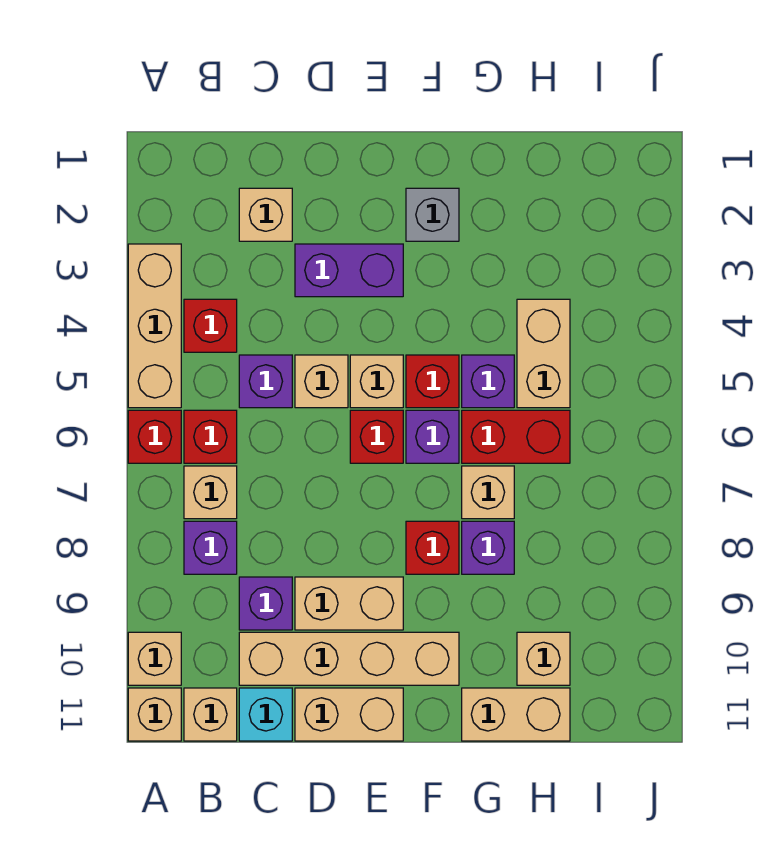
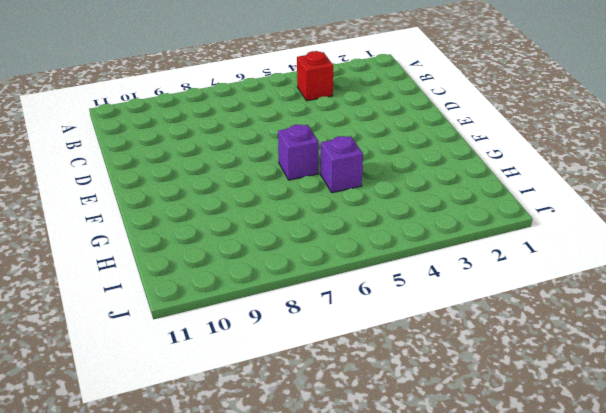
none -> tan brick A3:A5 level 1
none -> red brick A6 level 1
none -> tan brick A10 level 1
none -> tan brick A11 level 1

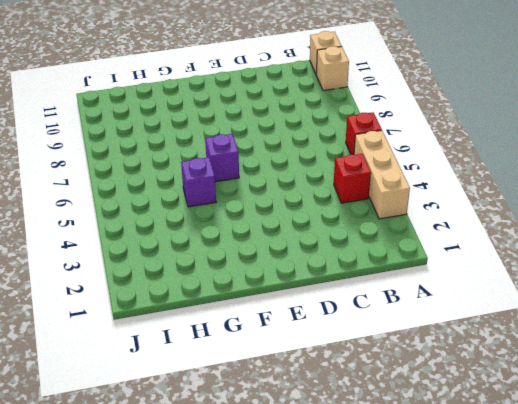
none -> red brick B6 level 1
none -> tan brick B7 level 1
none -> purple brick B8 level 1
none -> tan brick B11 level 1

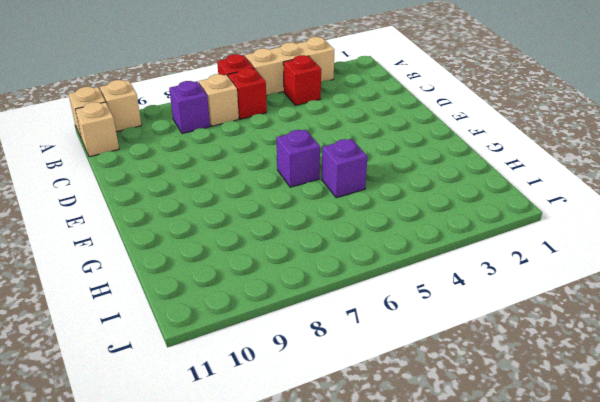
none -> tan brick C2 level 1
none -> purple brick C5 level 1
none -> purple brick C9 level 1
none -> tan brick C10:F10 level 1

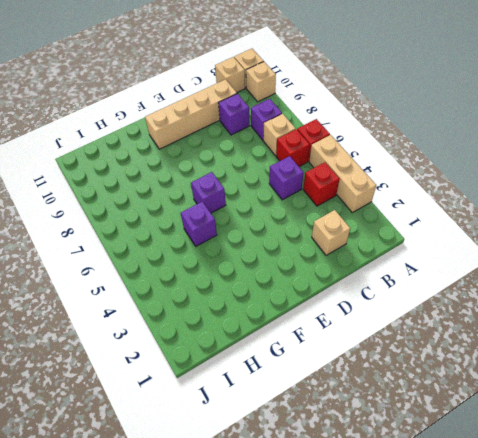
none -> cyan brick C11 level 1
none -> purple brick D3:E3 level 1
none -> tan brick D5 level 1
none -> tan brick D9:E9 level 1

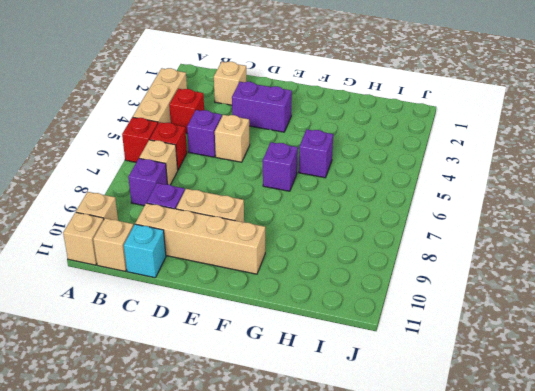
none -> tan brick D11:E11 level 1
none -> tan brick E5 level 1
none -> red brick E6 level 1
none -> grey brick F2 level 1

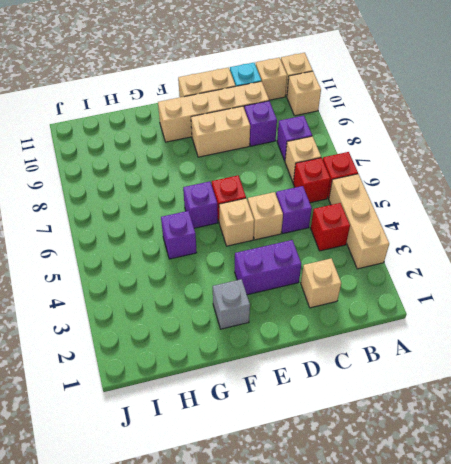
none -> red brick F5 level 1
none -> red brick F8 level 1
none -> red brick G6:H6 level 1
none -> tan brick G7 level 1

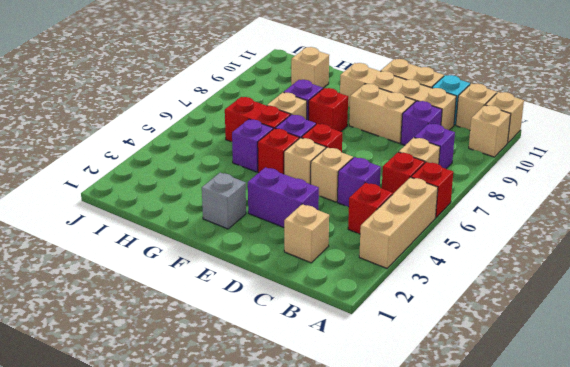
none -> tan brick G11:H11 level 1
none -> tan brick H4:H5 level 1

